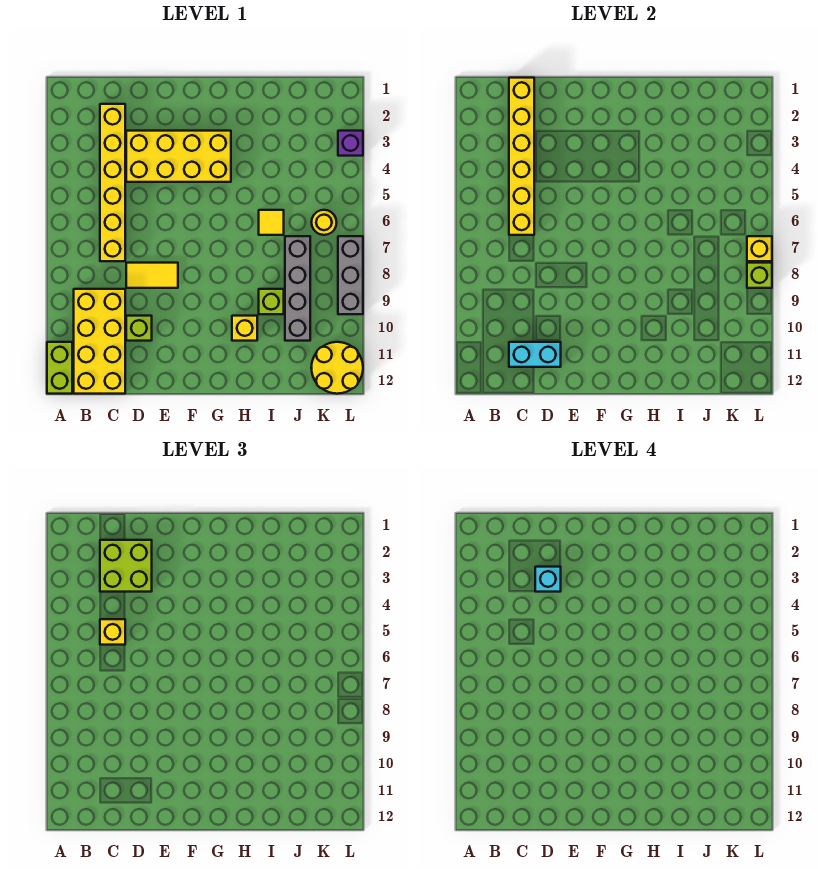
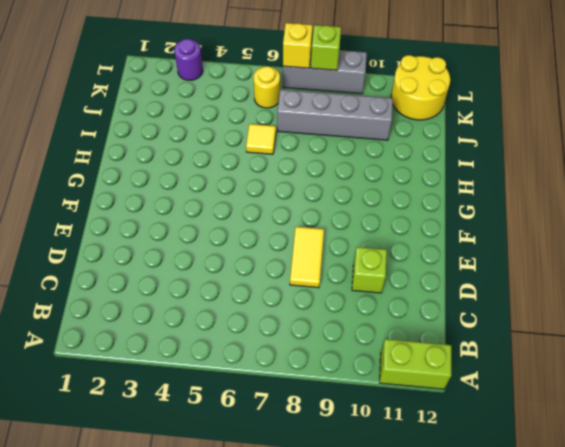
purple round brick L3 level 1 -> purple brick L3 level 1
none -> yellow brick B9:C12 level 1
none -> yellow brick C2:C7 level 1
none -> yellow brick D3:G4 level 1

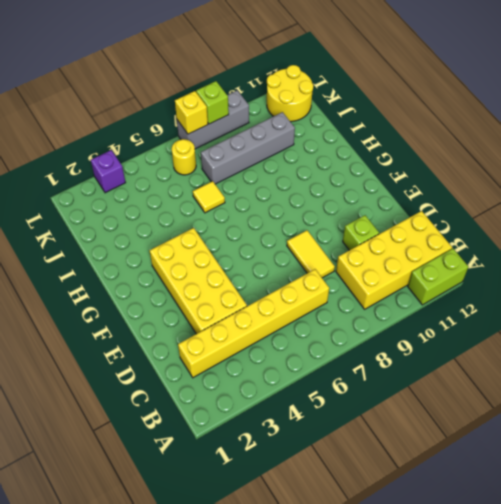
none -> yellow brick H10 level 1
none -> lime brick I9 level 1
none -> yellow brick C1:C6 level 2

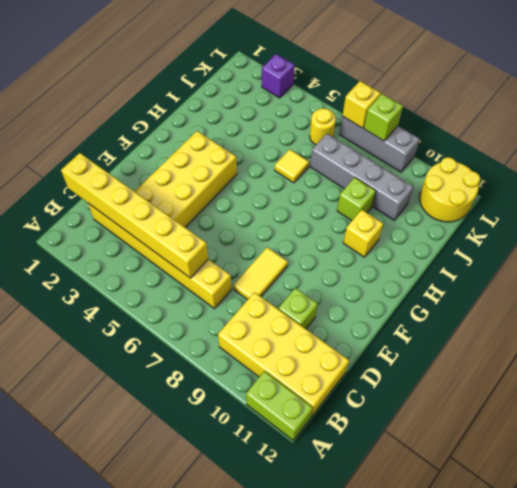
none -> cyan brick C11:D11 level 2
none -> lime brick C2:D3 level 3
none -> yellow brick C5 level 3

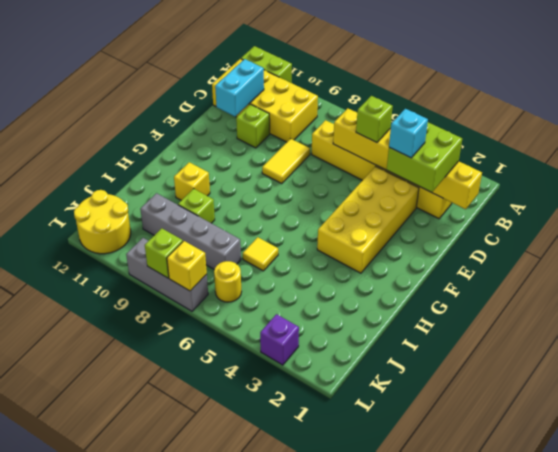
lime brick C5 level 3 -> yellow brick C5 level 3

